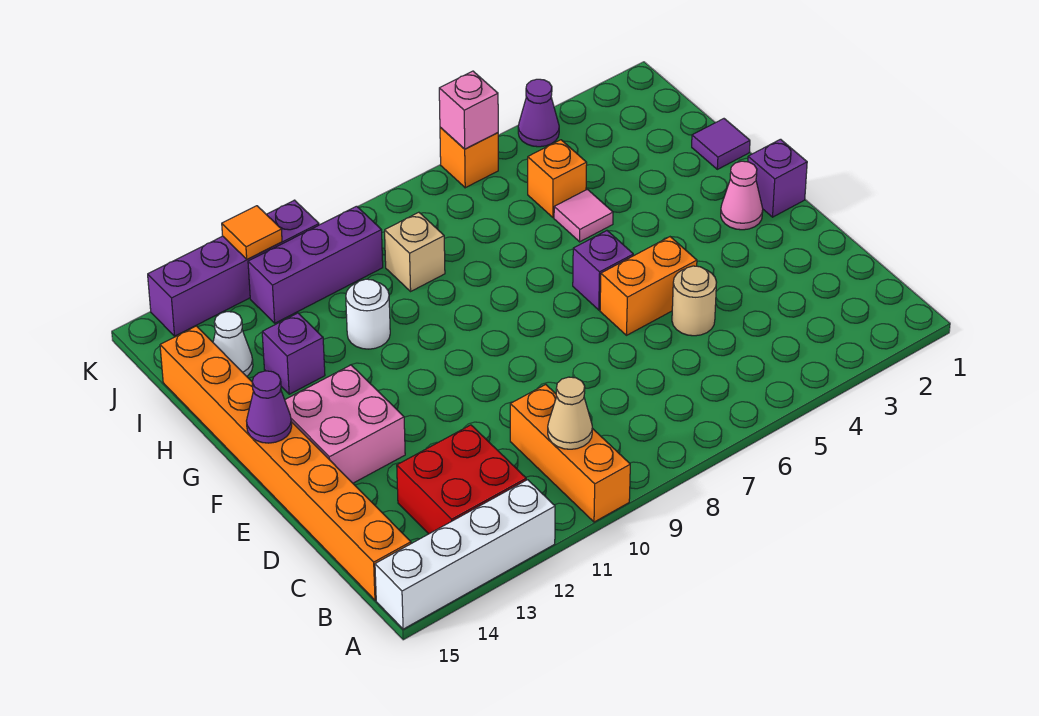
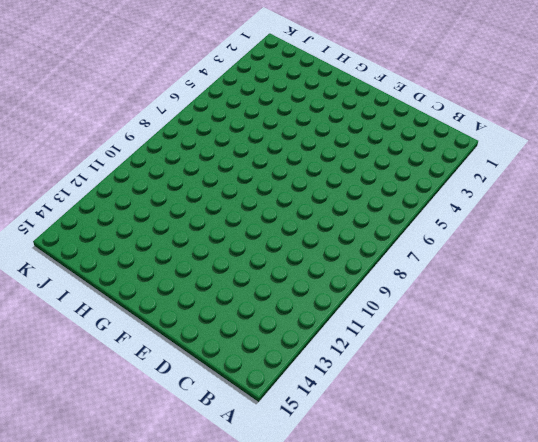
none -> orange brick A10:C10 level 1
none -> white brick A12:A15 level 1
none -> red brick B12:C13 level 1

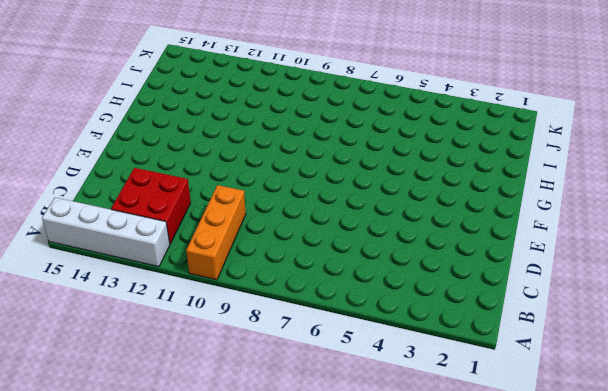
none -> orange brick B15:I15 level 1
none -> tan round brick D5 level 1
none -> orange brick E5:E6 level 1

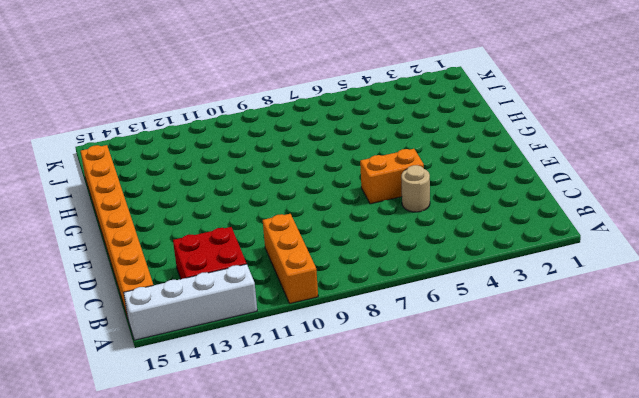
none -> pink brick E13:F14 level 1
none -> purple brick F1 level 1
none -> pink cone F2 level 1

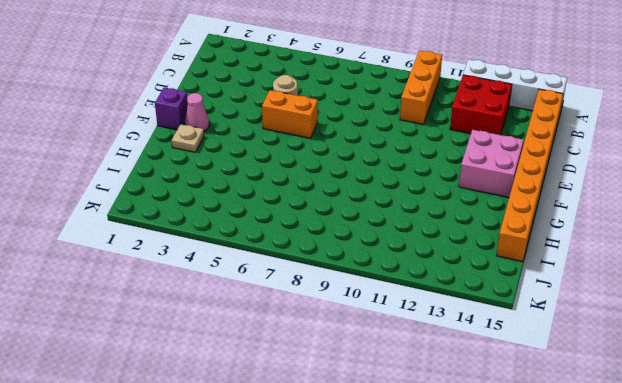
tan plate G2 level 1 -> none
none -> purple brick F6 level 1
none -> purple tile H1 level 1
none -> pink tile H5 level 1

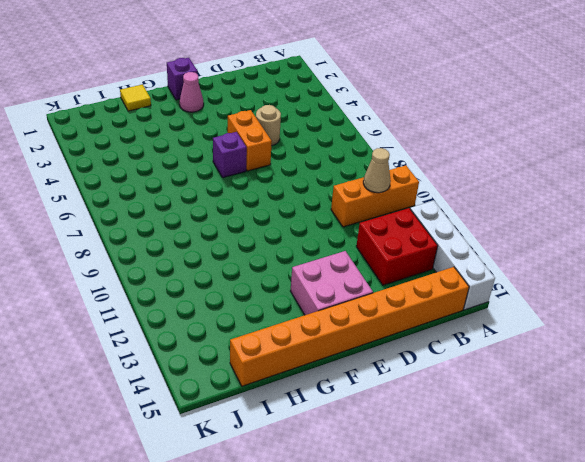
yellow tile H1 level 1 -> purple tile H1 level 1
none -> pink tile H5 level 1
none -> white round brick H11 level 1
none -> purple brick H13 level 1

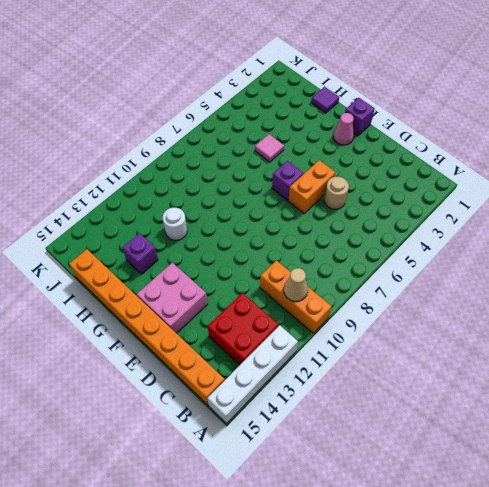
none -> orange brick I5 level 1
none -> tan brick I9 level 1
none -> white cone I14 level 1

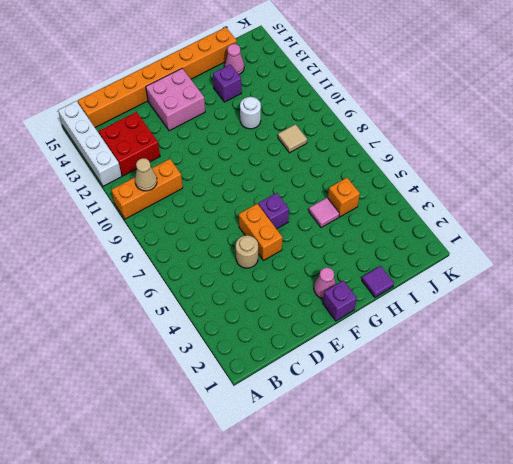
tan tile I9 level 1 -> tan brick I9 level 1
pink cone I14 level 1 -> white cone I14 level 1
none -> purple brick J10:J12 level 1
none -> purple cone K4 level 1
none -> orange brick K6 level 1

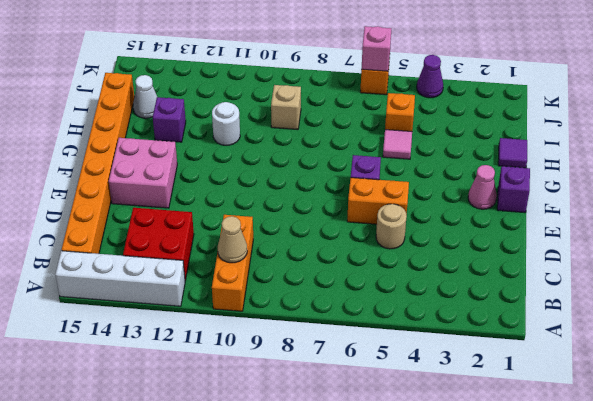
none -> purple brick J10:J12 level 1
none -> purple brick K11:K14 level 1
none -> purple cone F15 level 2

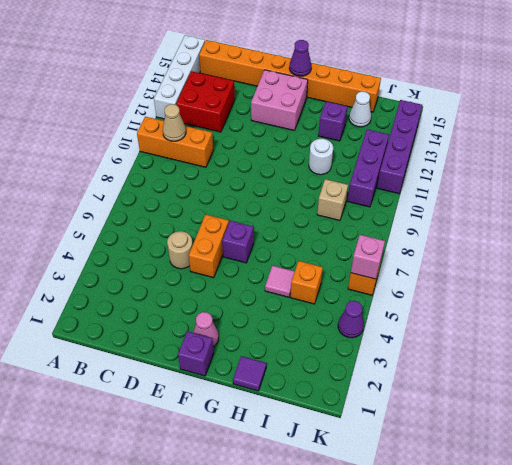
none -> orange tile K12 level 2

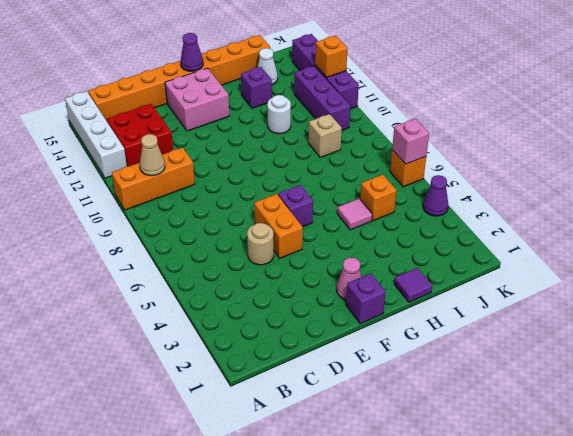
orange brick K12 level 2 -> orange tile K12 level 2

